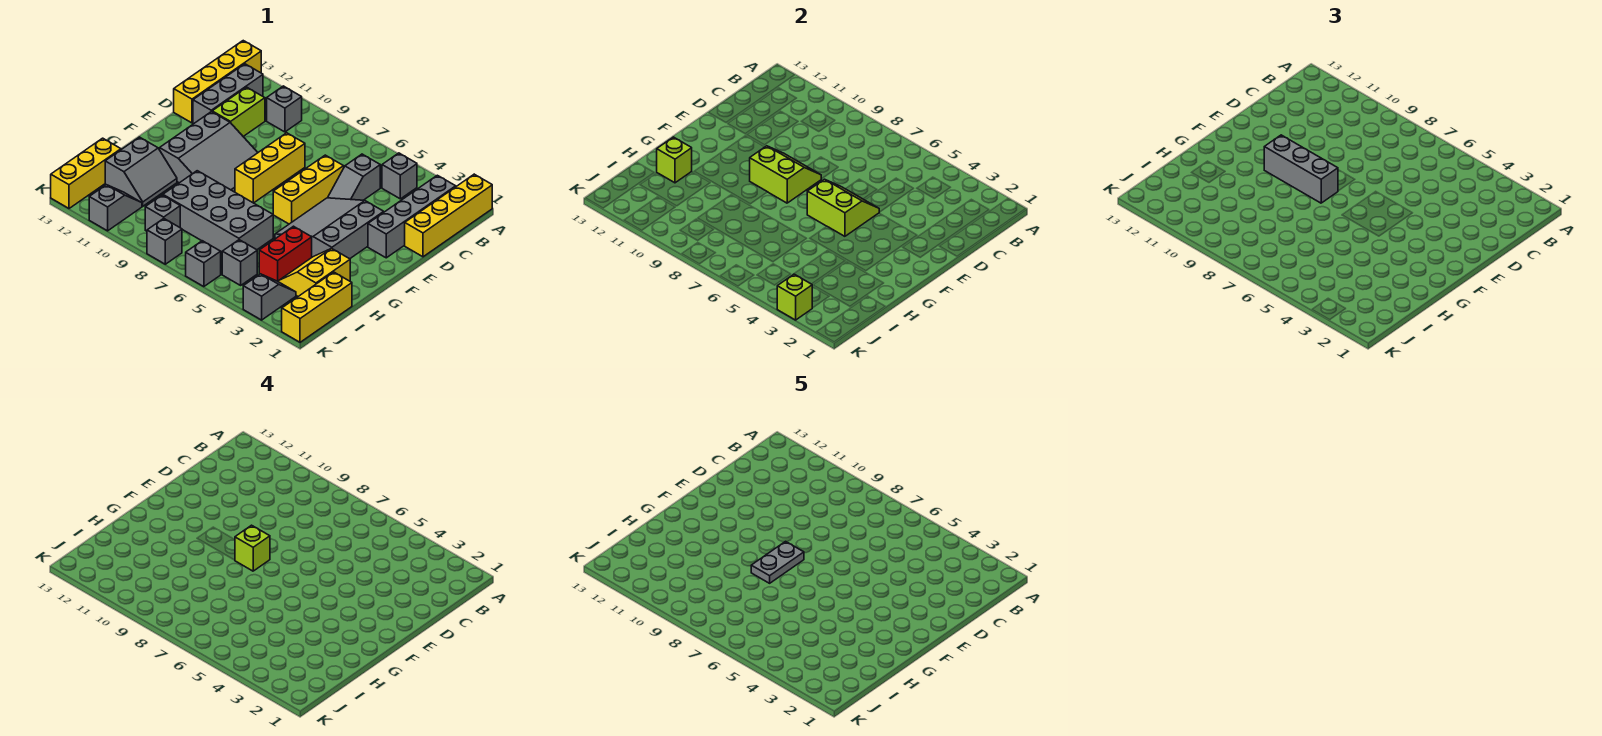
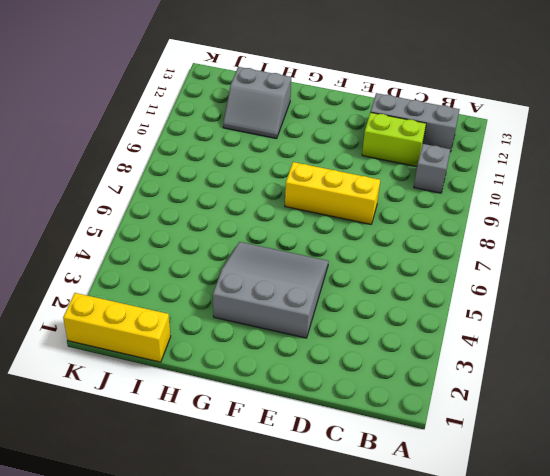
none -> yellow brick A1:D1 level 1
none -> yellow brick A13:D13 level 1
none -> grey brick B2:E2 level 1
none -> grey brick B4 level 1

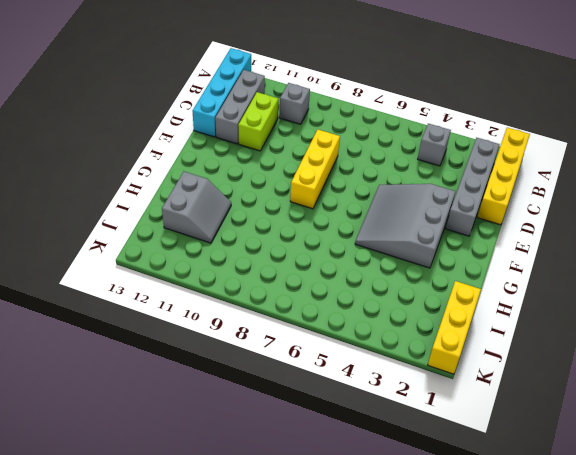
cyan brick A13:D13 level 1 -> yellow brick A13:D13 level 1
none -> grey slope C5:D5 level 1 top C
none -> yellow brick D6:F6 level 1
none -> grey slope E9:G11 level 1 top 11
none -> yellow slope H2:I3 level 1 top 2

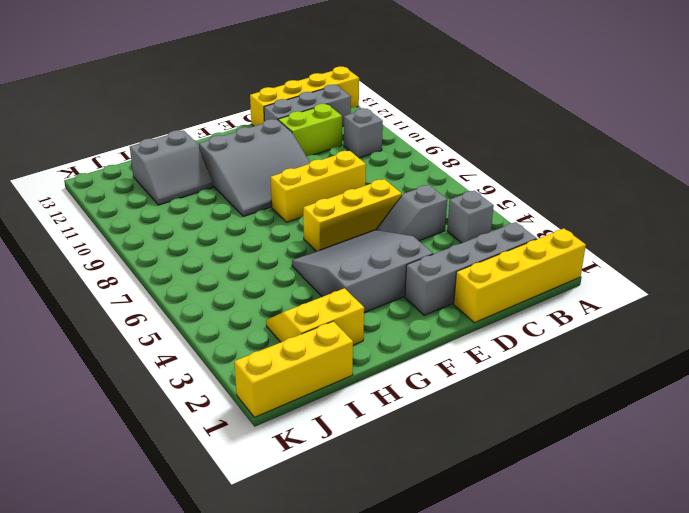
none -> red brick H4:I4 level 1
none -> grey brick H6:I9 level 1
none -> yellow brick I13:K13 level 1
none -> grey slope J3:K3 level 1 top K

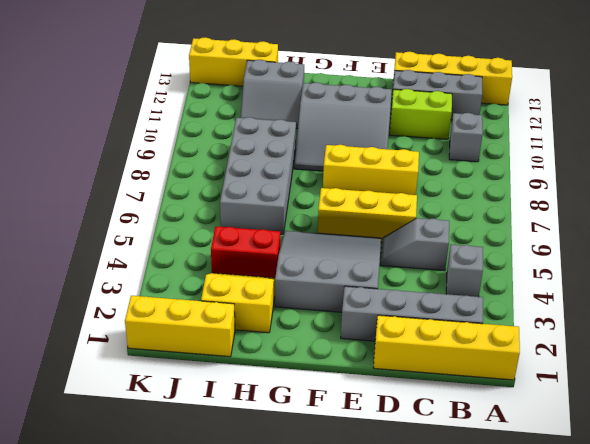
none -> grey slope J3:K3 level 1 top K
none -> grey brick J5 level 1
none -> grey brick J9 level 1
none -> grey slope J11:K11 level 1 top K

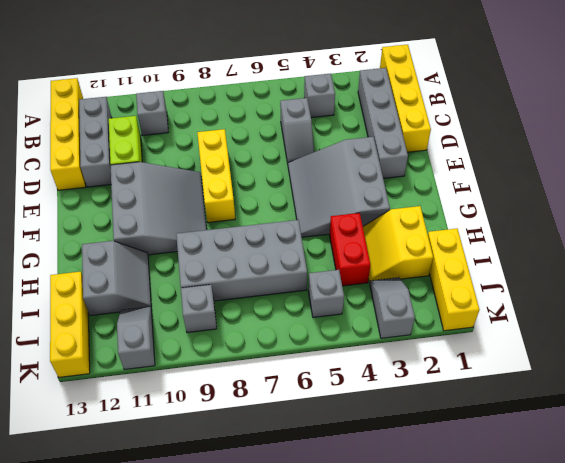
none -> yellow brick D6:F6 level 1
none -> grey brick K6 level 1
none -> grey brick K8 level 1
none -> lime slope E5:F6 level 2 top F

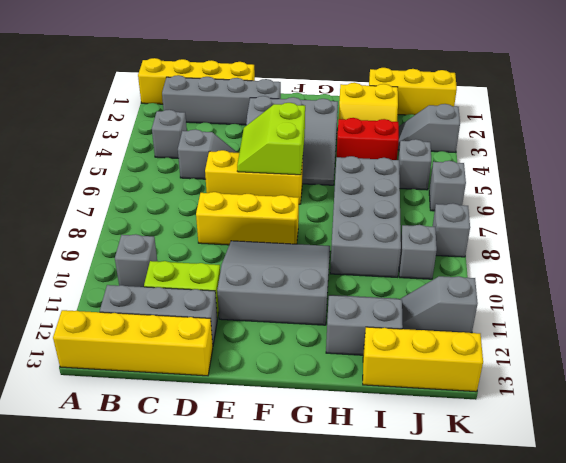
none -> lime slope E8:F9 level 2 top F
none -> lime brick H12 level 2
none -> lime brick K3 level 2
none -> grey brick F8:F10 level 3

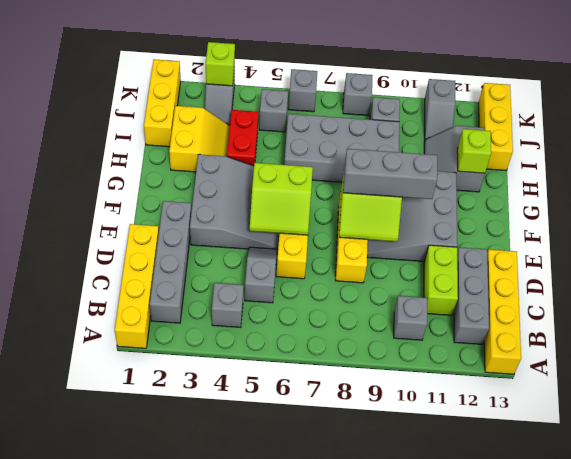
none -> lime brick F8 level 4
none -> grey plate F8:G8 level 5

